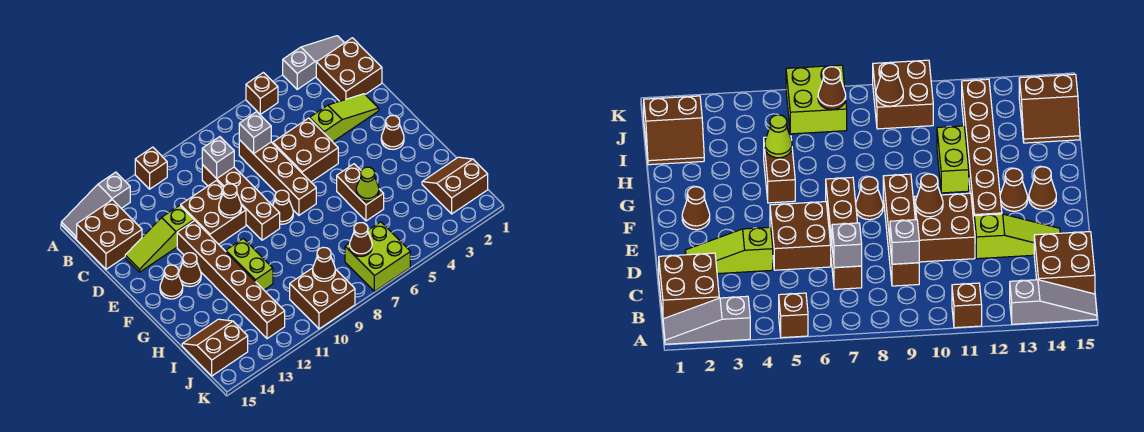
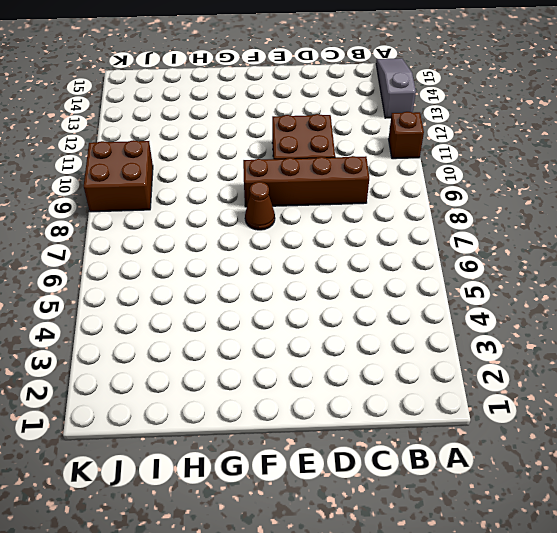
none -> grey slope A1:A3 level 1 top 3
none -> brown brick A5 level 1
none -> brown brick B1:C2 level 1

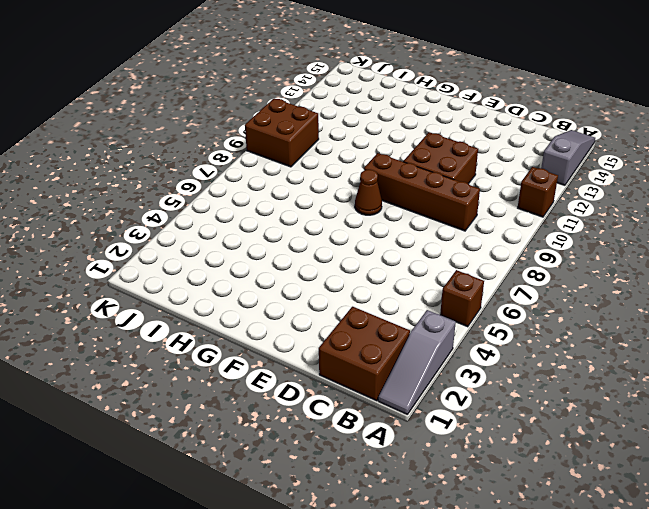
none -> brown brick B14:C15 level 1
none -> brown brick C7:F7 level 1
none -> lime slope D2:D4 level 1 top 4

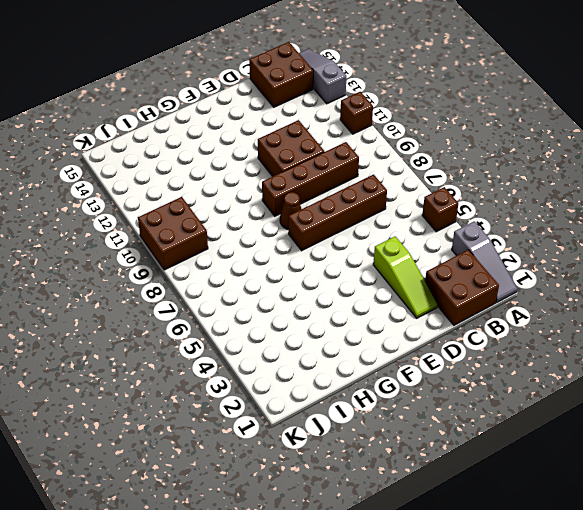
none -> brown brick D5:E6 level 1
none -> lime slope D12:D14 level 1 top 12
none -> brown brick E12:J12 level 1

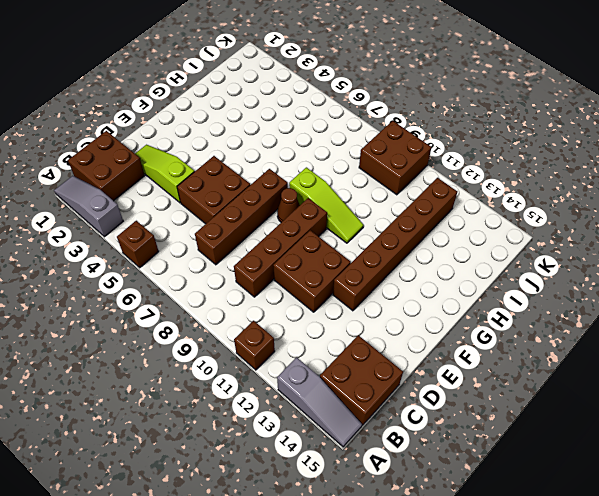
lime slope G8:G10 level 1 top 8 -> lime slope D12:D14 level 1 top 12
none -> brown cone F2 level 1
none -> brown cone F13 level 1
none -> brown cone F14 level 1

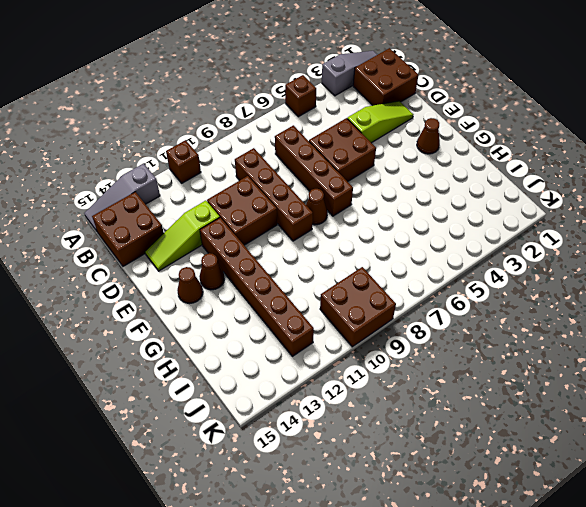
none -> brown brick G5:H5 level 1
none -> lime brick G11:H11 level 1
none -> brown slope I1:J2 level 1 top J

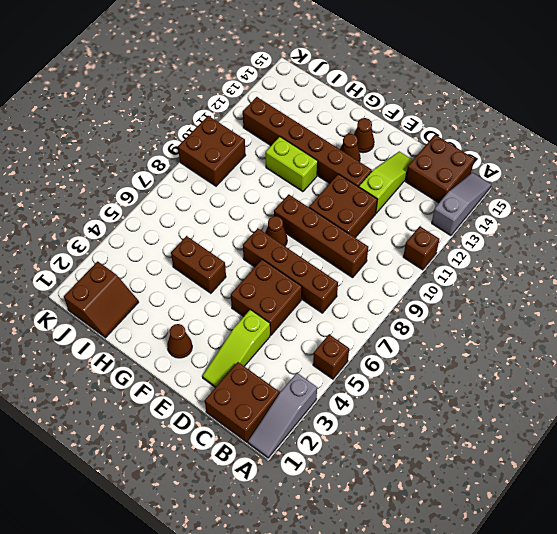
none -> brown slope I14:J15 level 1 top J
none -> lime brick J6:K7 level 1
none -> grey brick C7 level 2

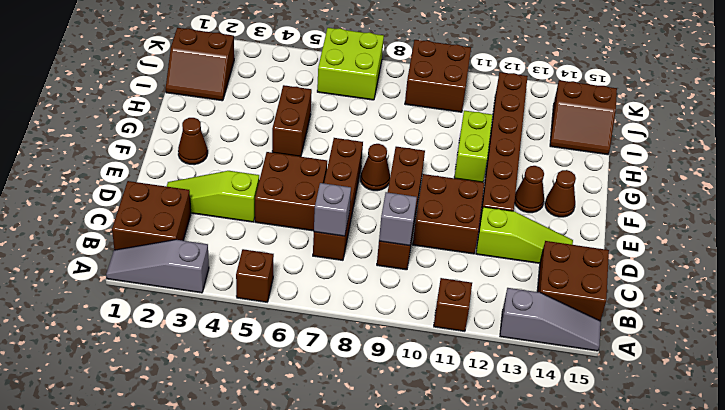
none -> brown cone E10 level 2
none -> lime cone H5 level 2
none -> brown cone J7 level 2

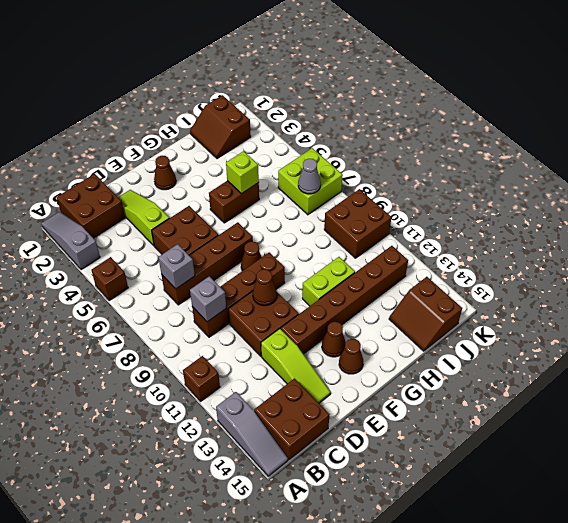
lime brick H5 level 2 -> lime cone H5 level 2
grey cone J7 level 2 -> brown cone J7 level 2
none -> brown cone J9 level 2

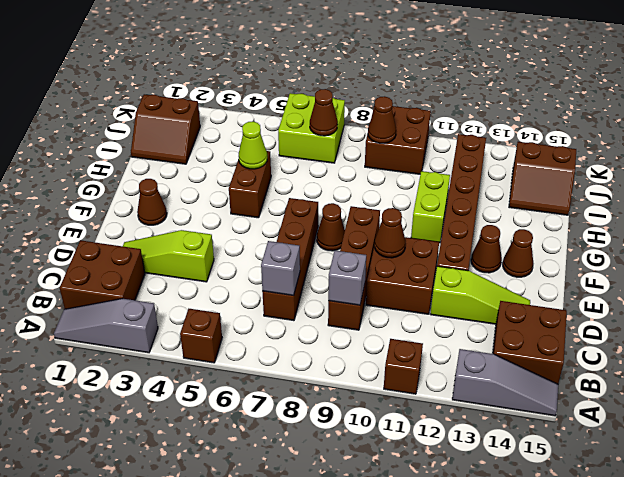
none -> brown brick D5:E6 level 1

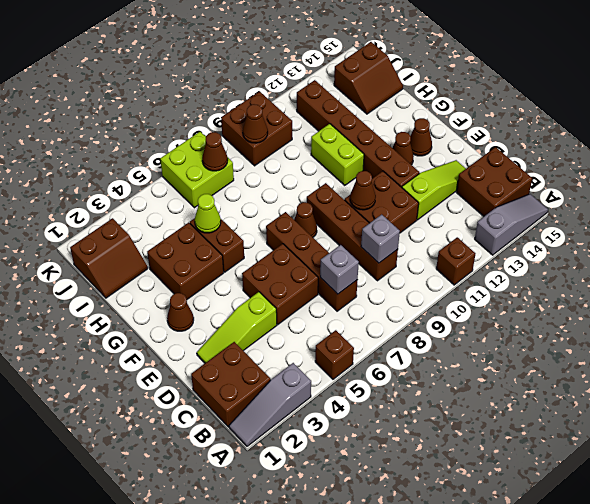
brown brick G3:H4 level 1 -> none

